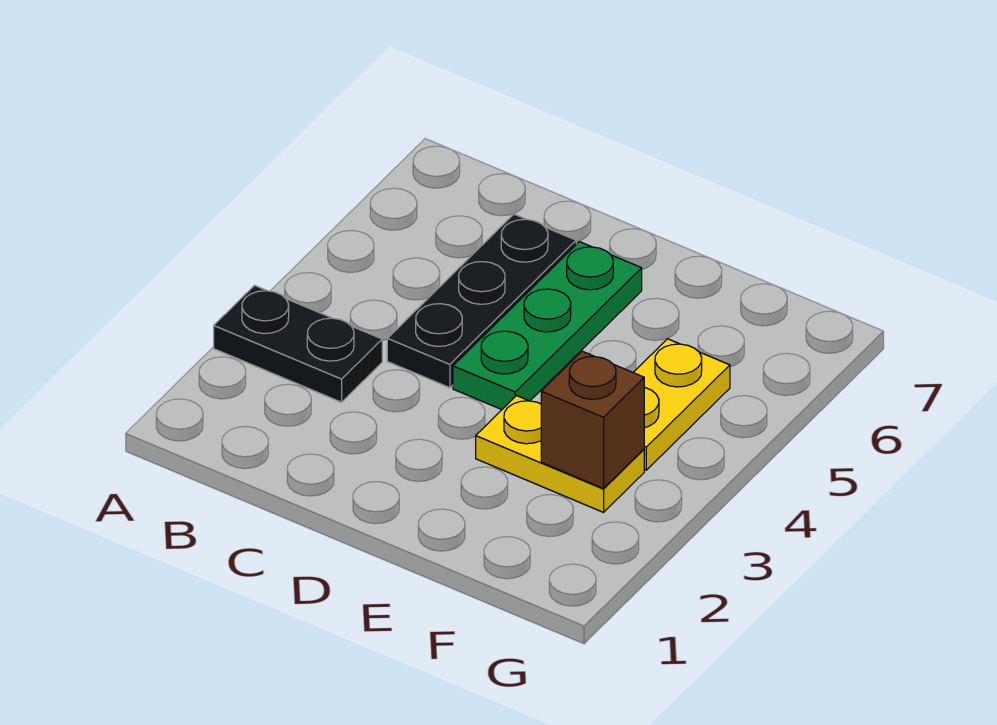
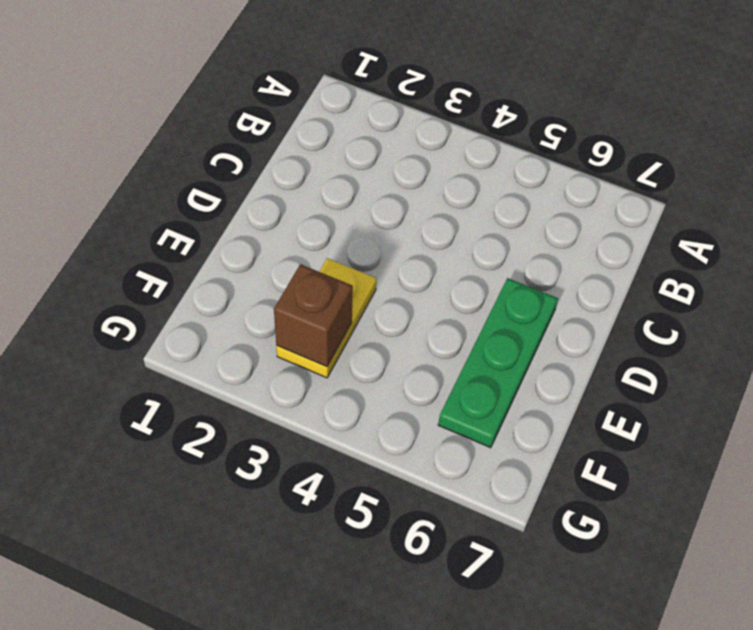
green plate D6:F6 level 1 -> green plate D4:D6 level 1
none -> black plate A3:B3 level 1
none -> black plate C4:C6 level 1

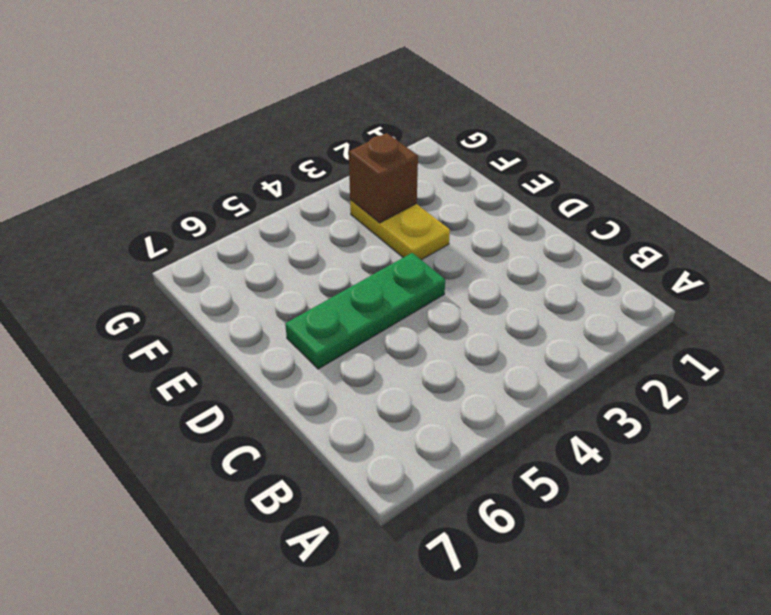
none -> black plate A3:B3 level 1
none -> black plate C4:C6 level 1

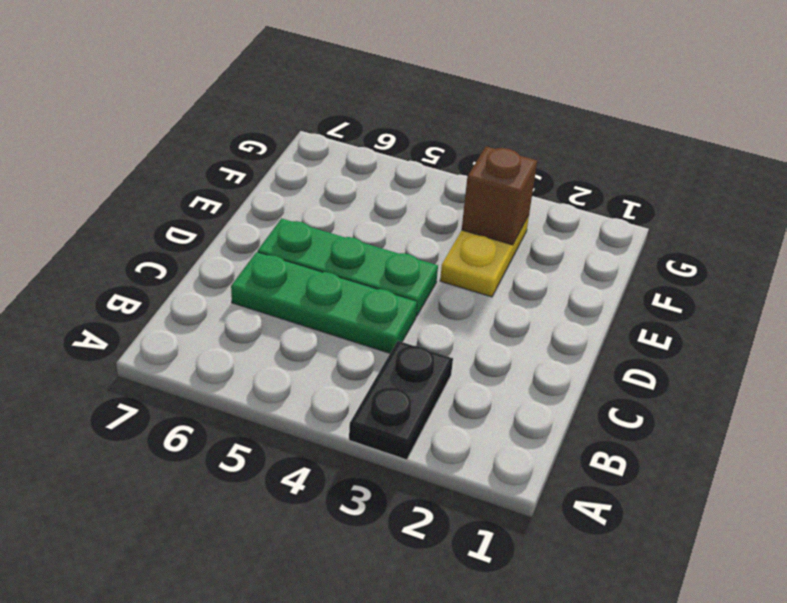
green plate C4:C6 level 1 -> black plate C4:C6 level 1
none -> yellow plate F4:F5 level 1

